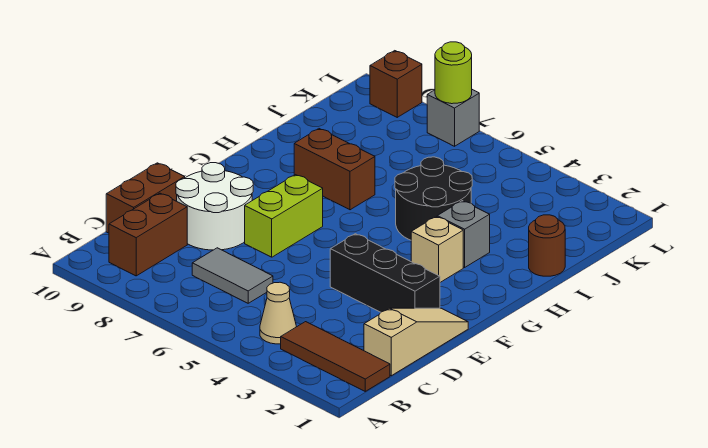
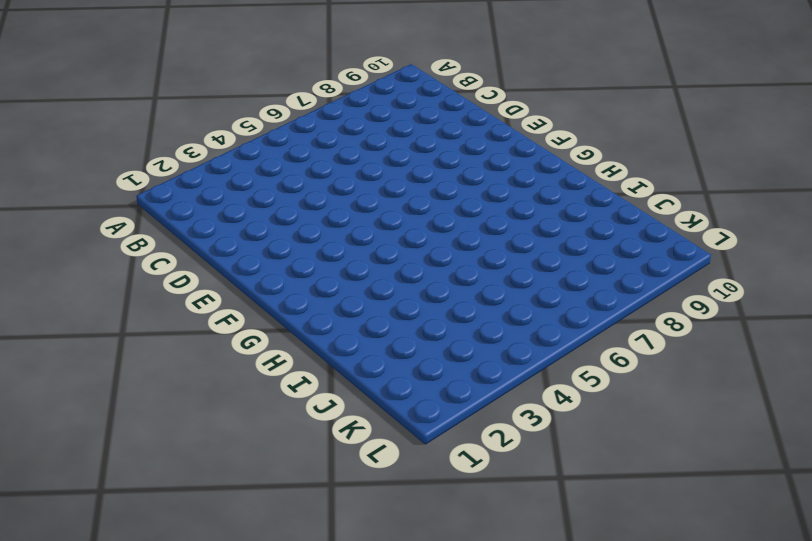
none -> brown tile B1:B3 level 1
none -> tan cone B4 level 1
none -> brown brick B9:C9 level 1

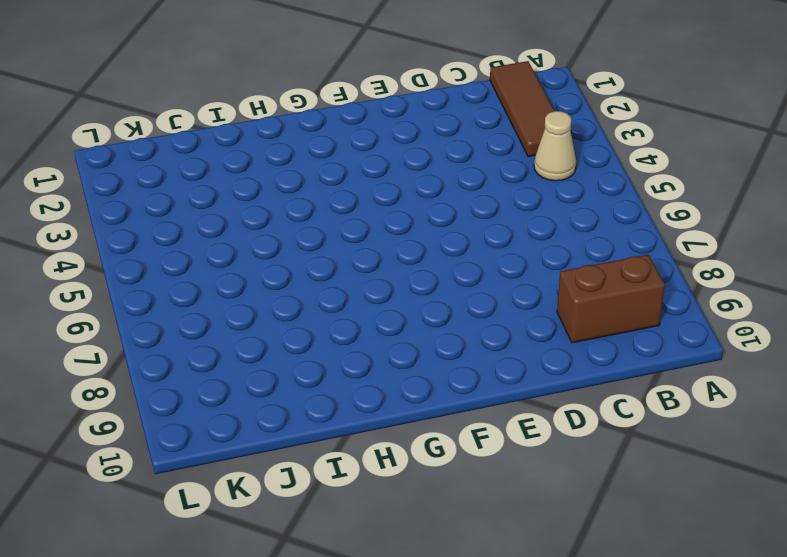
none -> tan slope C1:E1 level 1 top C
none -> grey tile C6:C7 level 1
none -> brown brick C10:D10 level 1

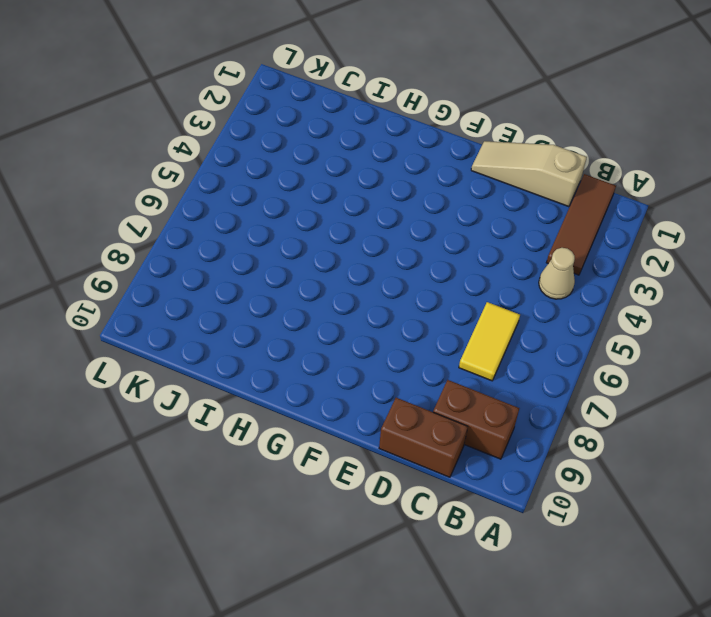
yellow tile C6:C7 level 1 -> grey tile C6:C7 level 1
none -> white round brick D8:E9 level 1
none -> black brick E2:E4 level 1
none -> lime brick E7:F7 level 1

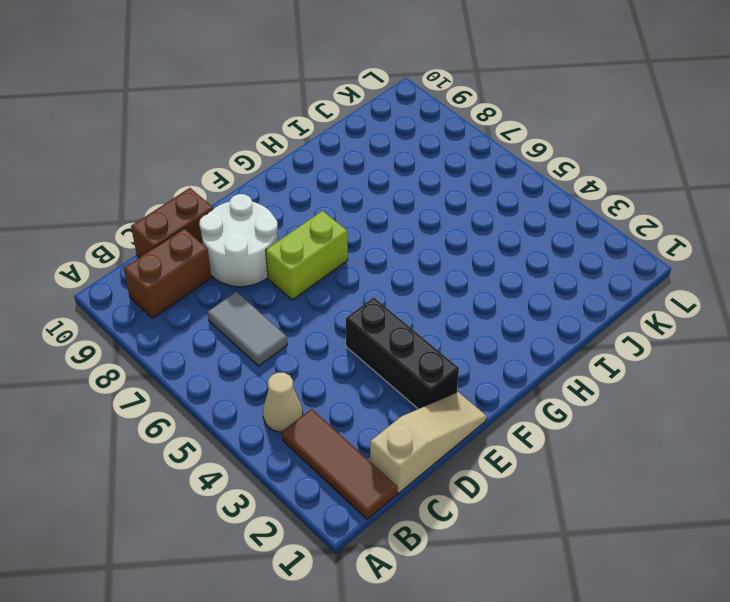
none -> tan brick G3 level 1
none -> grey brick H3 level 1
none -> black round brick H4:I5 level 1

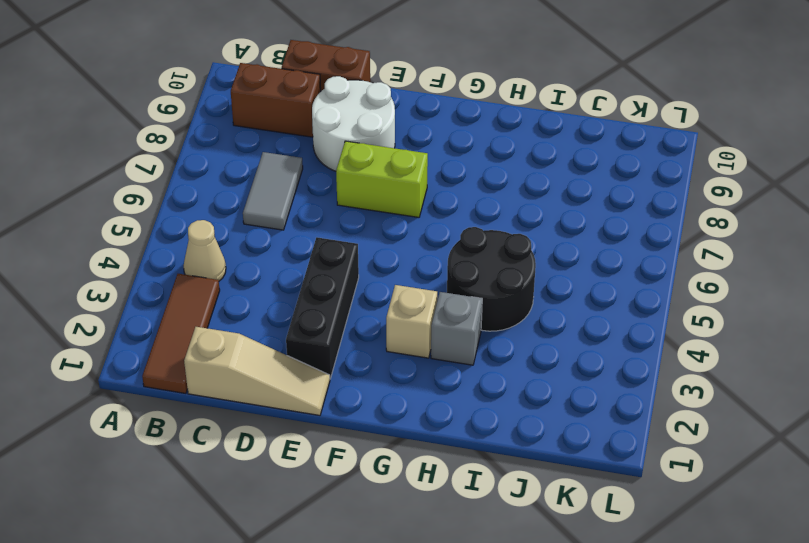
none -> brown brick H7:H8 level 1
none -> brown round brick I1 level 1
none -> grey brick L7 level 1

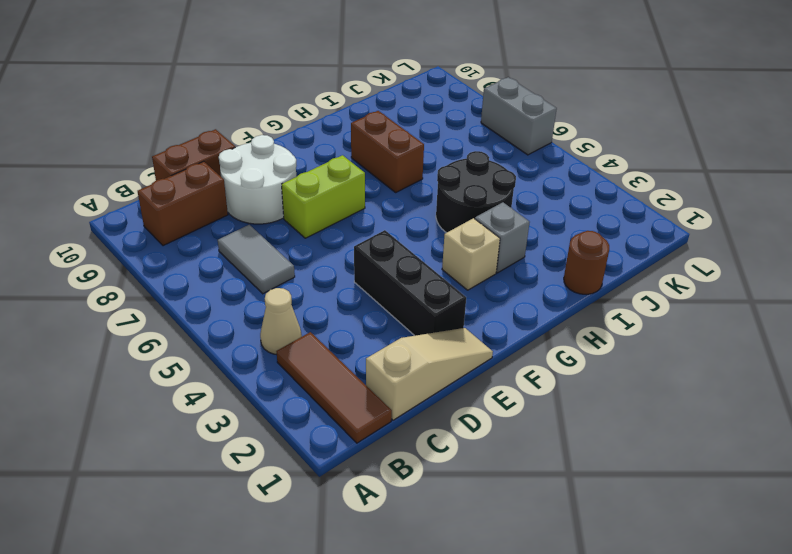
grey brick L6:L7 level 1 -> grey brick L7 level 1
none -> brown brick L9 level 1
none -> lime round brick L7 level 2

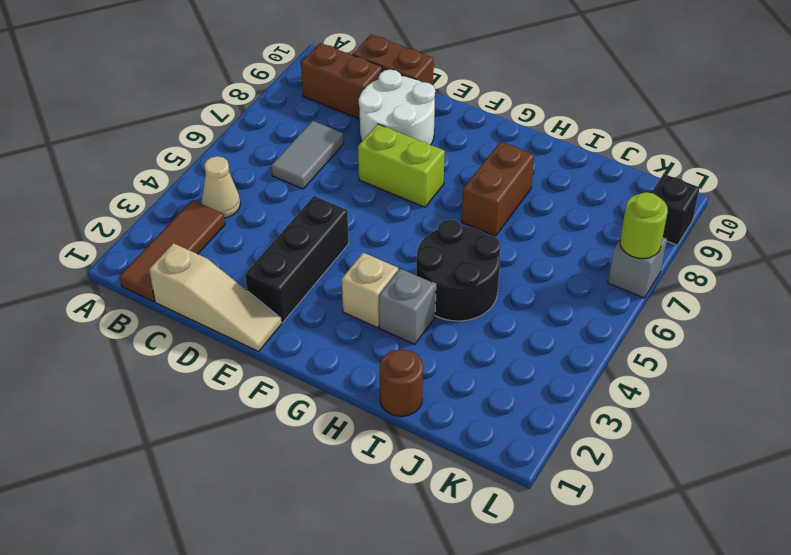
black brick L9 level 1 -> brown brick L9 level 1

